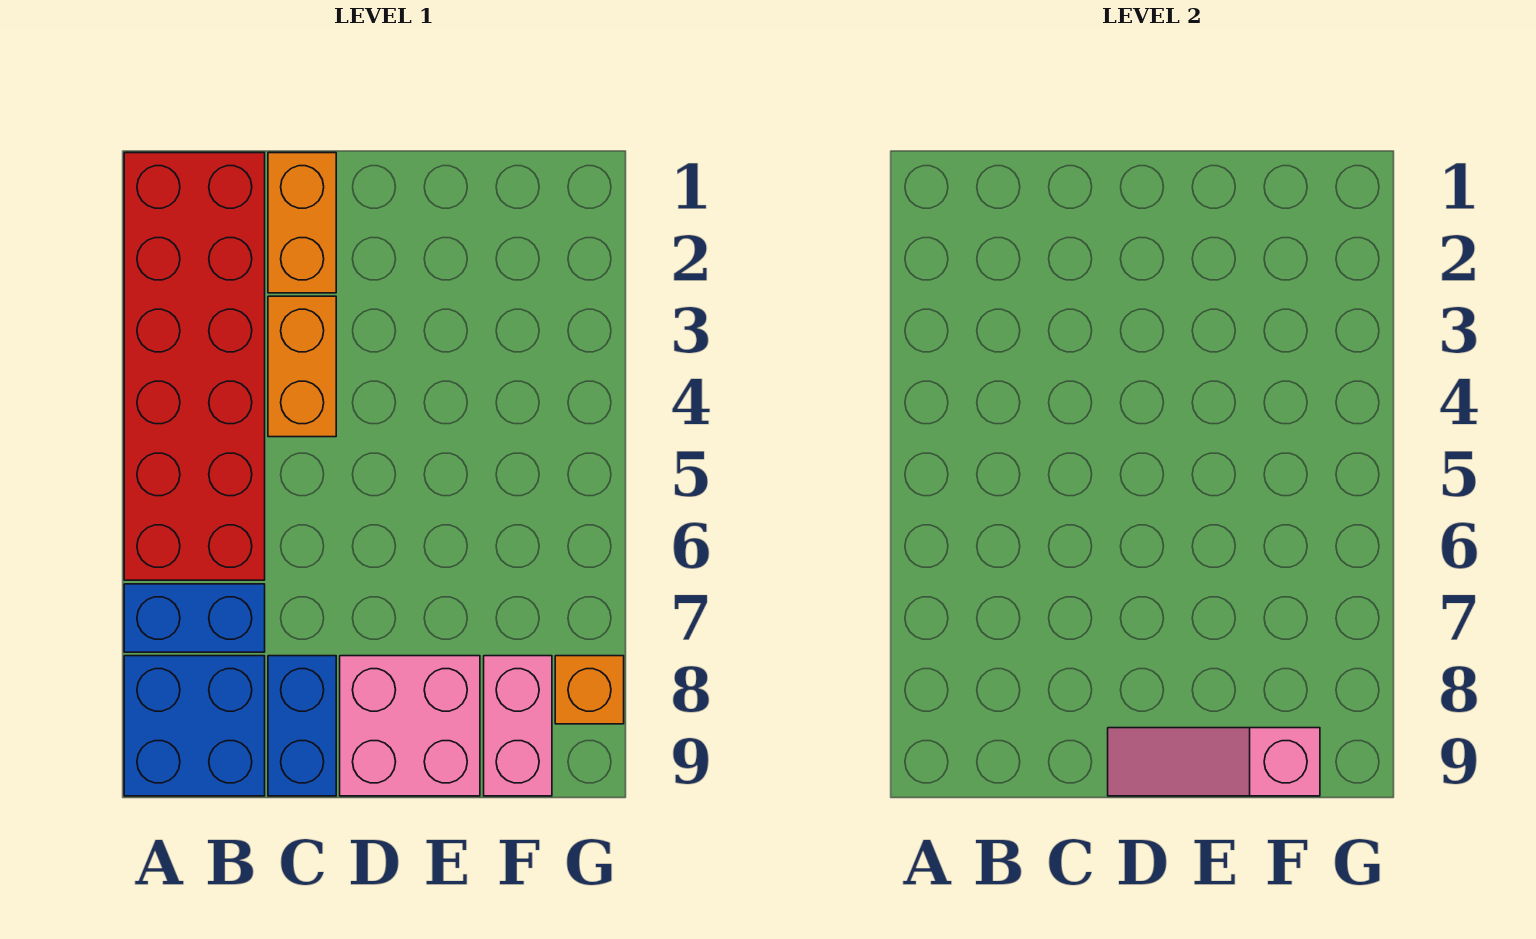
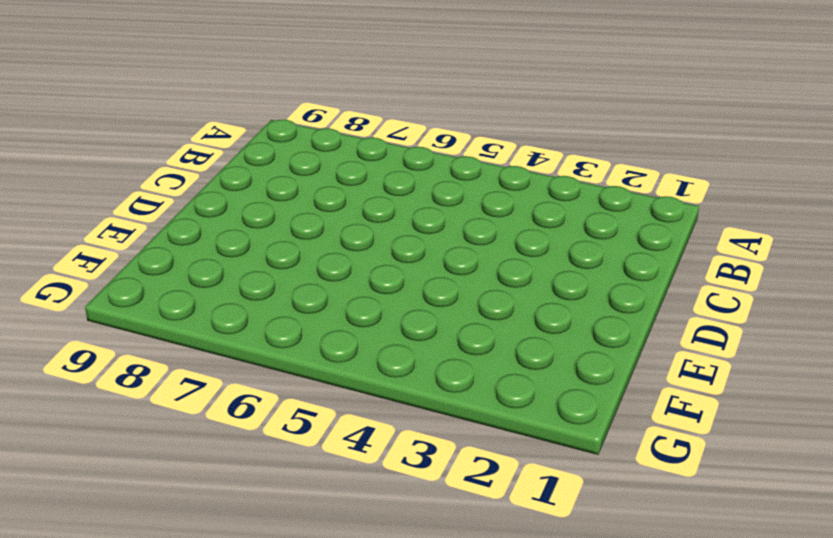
none -> red brick A1:B6 level 1
none -> blue brick A7:B7 level 1

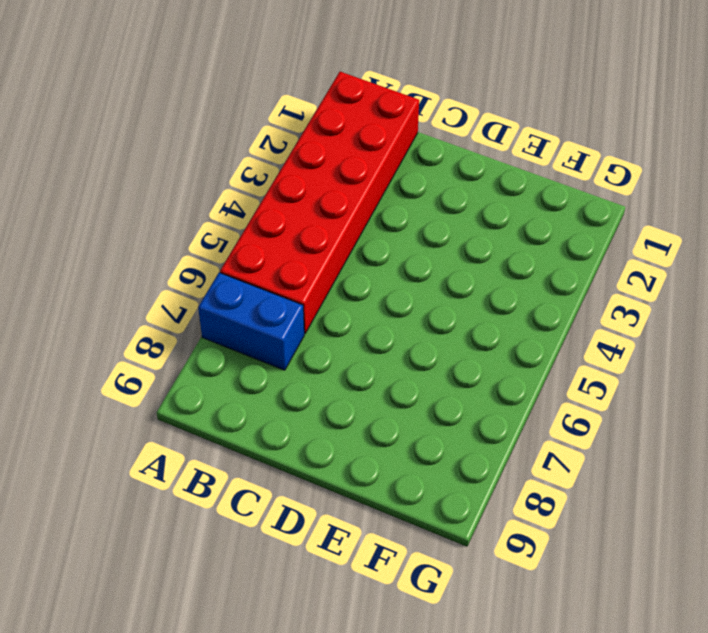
none -> blue brick A8:B9 level 1
none -> orange brick C1:C2 level 1

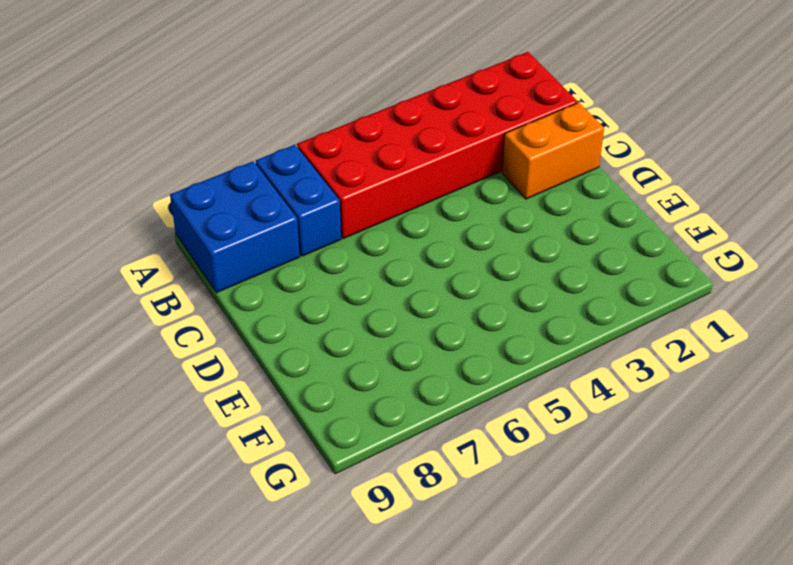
none -> orange brick C3:C4 level 1
none -> blue brick C8:C9 level 1

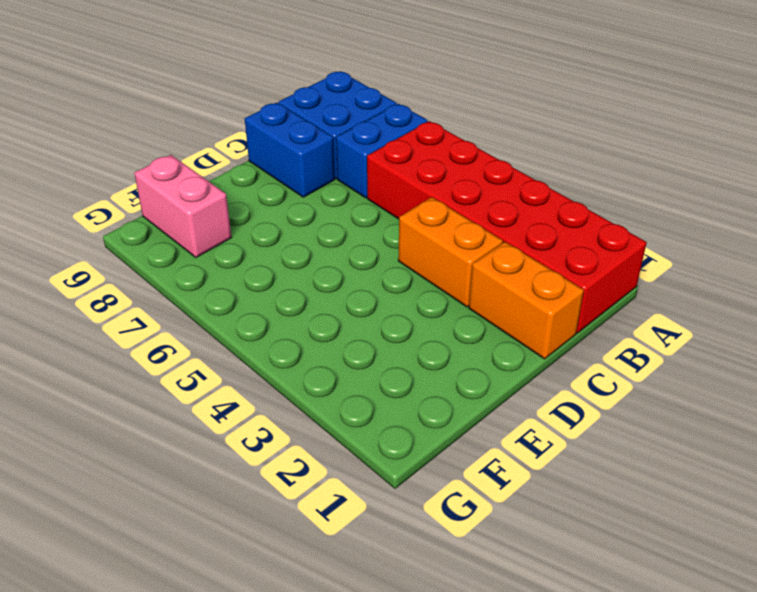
none -> pink brick D8:E9 level 1
none -> orange brick G8 level 1

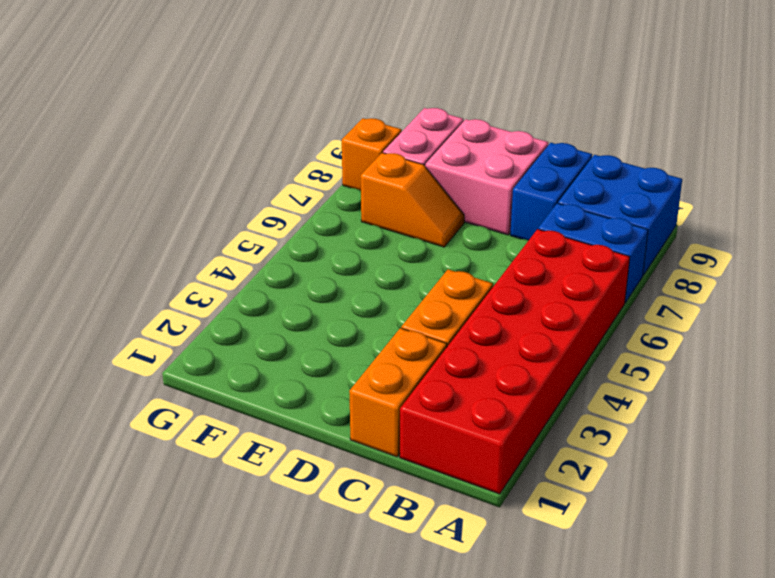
orange slope E7:F7 level 1 top F -> none
none -> pink slope D9:F9 level 2 top F

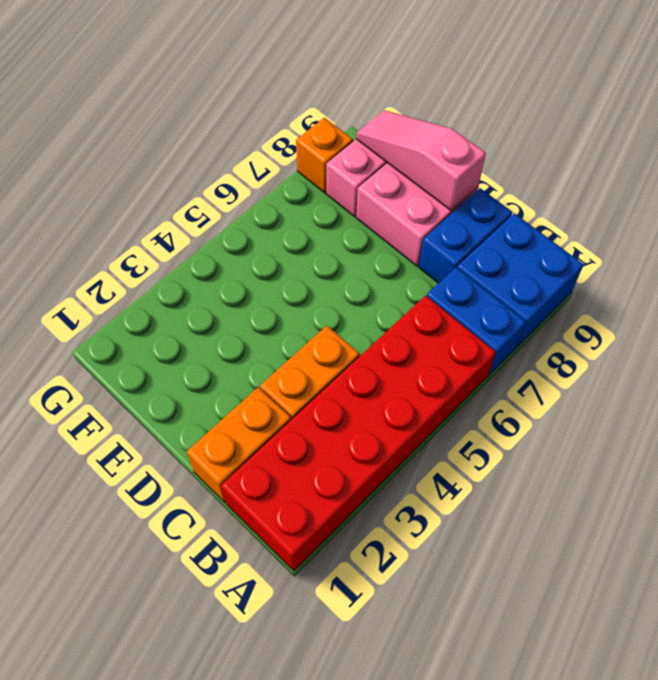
pink slope D9:F9 level 2 top D -> pink slope D9:F9 level 2 top F

